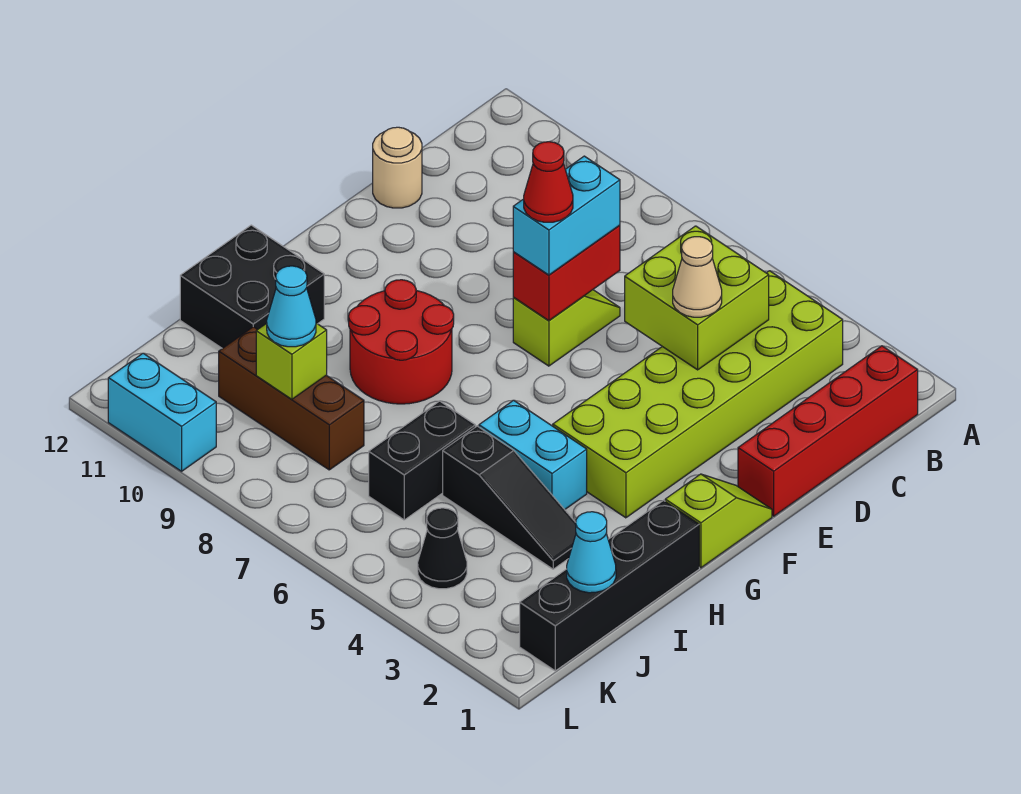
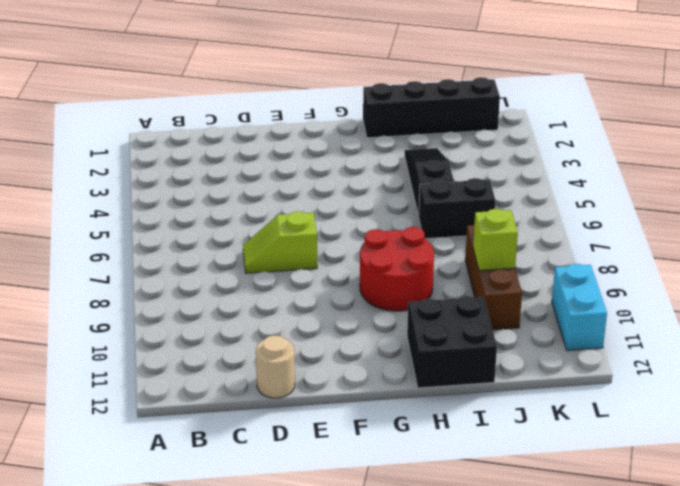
none -> red brick B1:E1 level 1
none -> lime brick B3:G4 level 1
none -> lime slope F1:G1 level 1 top G

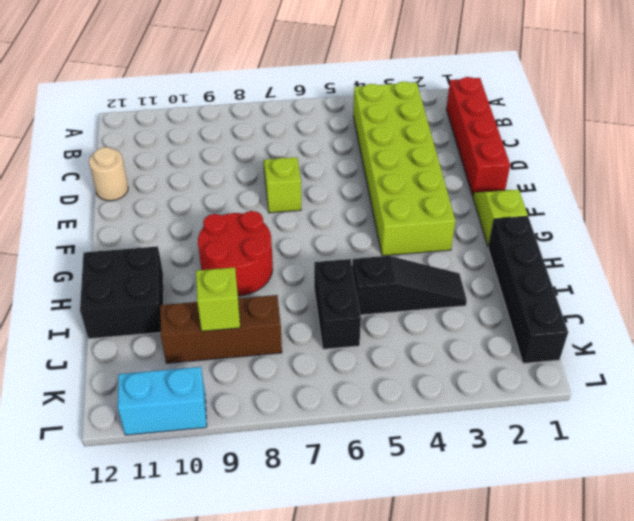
none -> cyan brick H4:H5 level 1
none -> black cone K4 level 1
none -> lime brick C4:D5 level 2

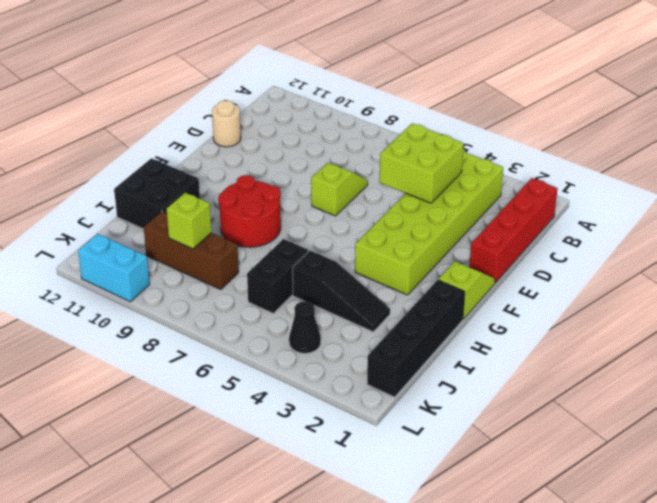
none -> cyan brick H4:H5 level 1
none -> red brick D7:E7 level 2
none -> cyan cone J1 level 2

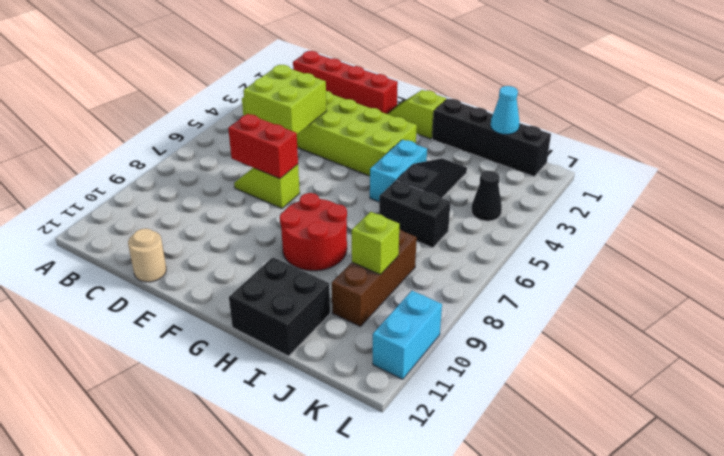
none -> tan cone D4 level 3
none -> cyan brick D7:E7 level 3
none -> cyan cone J9 level 3

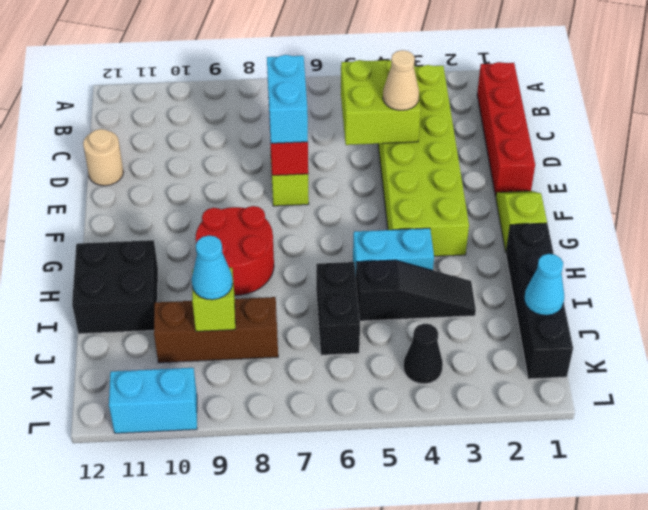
none -> red cone E7 level 4

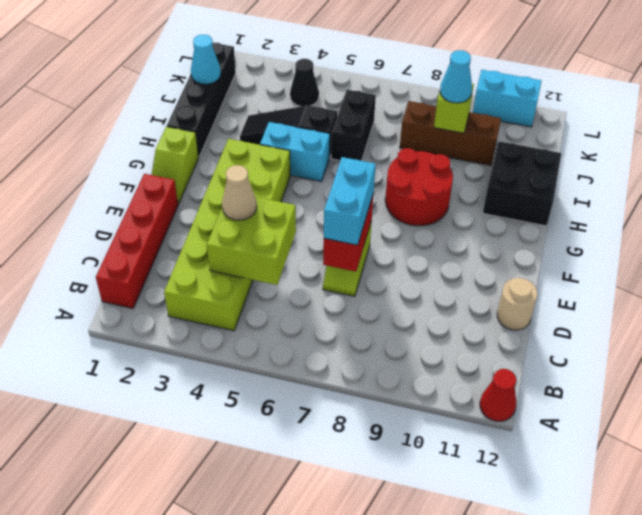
red cone A12 level 1 -> red cone E7 level 4

